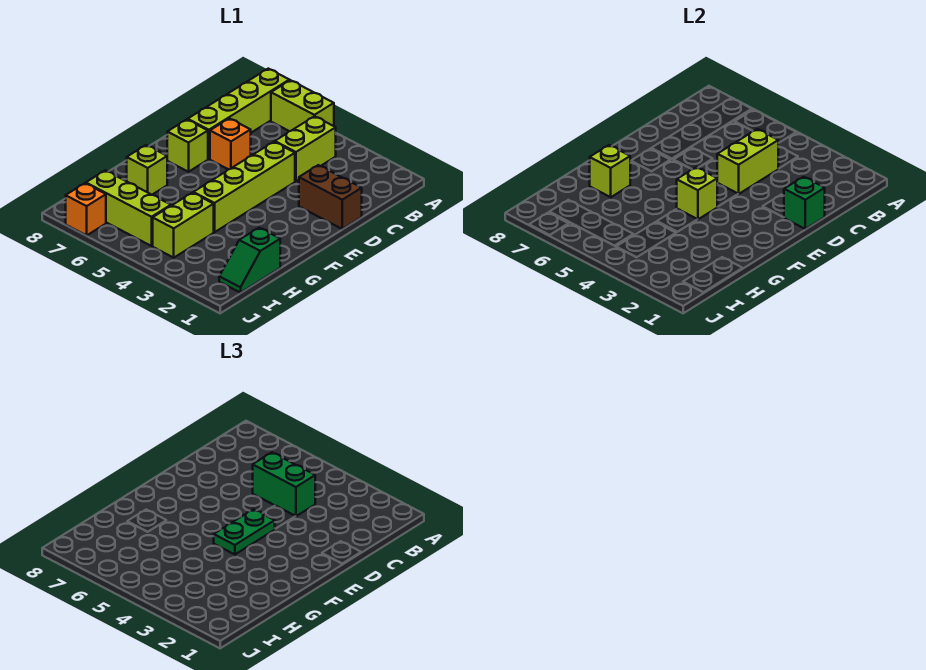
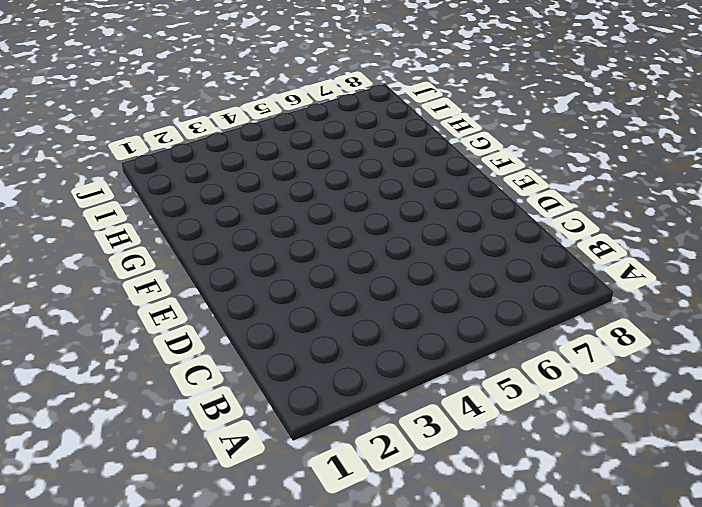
none -> lime brick A5:A6 level 1
none -> lime brick A7:D7 level 1
none -> lime brick B4:C4 level 1

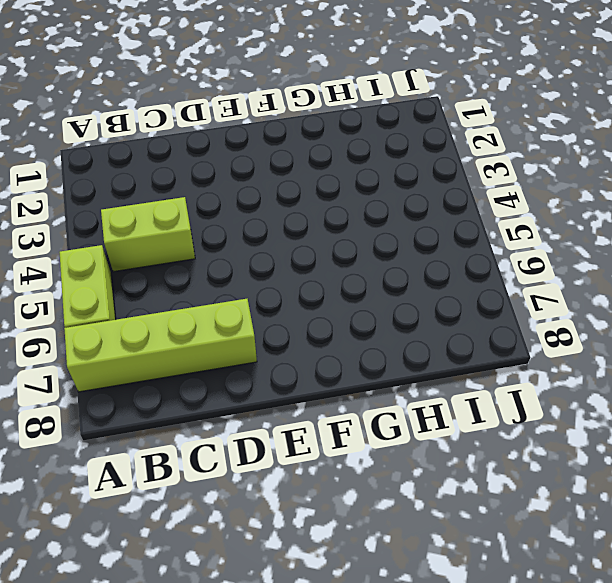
none -> brown brick D1:D2 level 1
none -> lime brick D4:G4 level 1
none -> orange brick D6 level 1

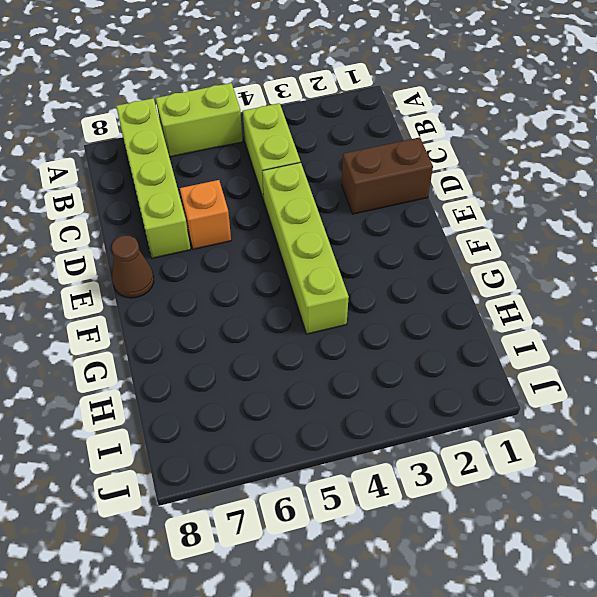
brown cone E8 level 1 -> none
none -> lime brick E7 level 1
none -> lime brick G7 level 1
none -> green slope H1:I1 level 1 top H

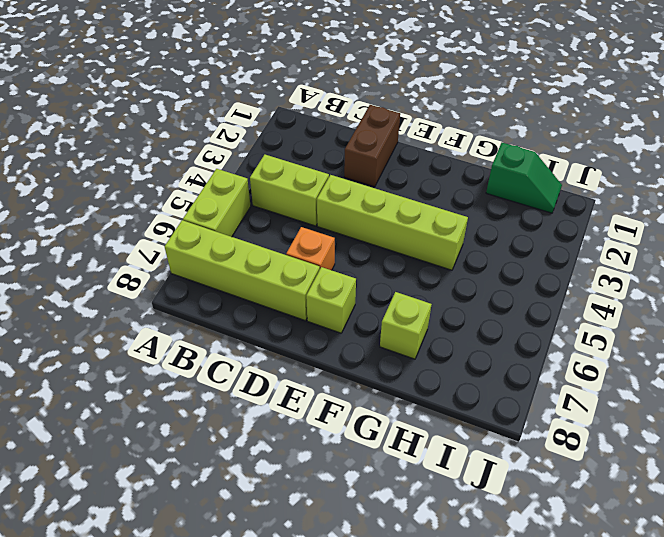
none -> lime brick H4:I4 level 1
none -> lime brick I5:I7 level 1
none -> orange brick J7 level 1

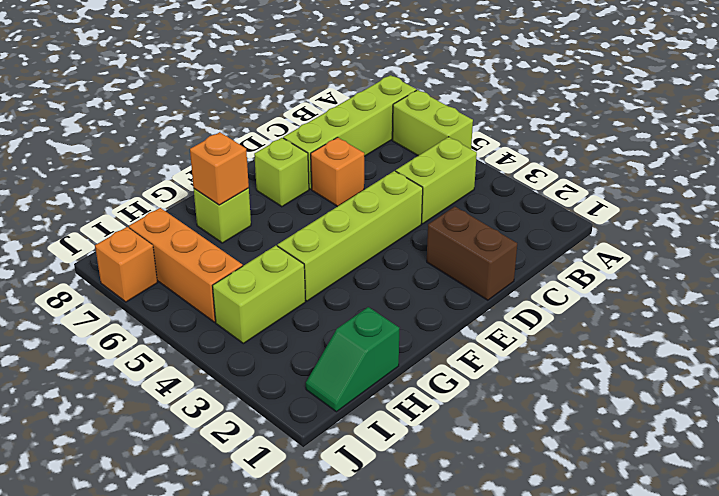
orange brick G7 level 2 -> lime brick G7 level 2
orange brick I5:I7 level 1 -> lime brick I5:I7 level 1
none -> lime brick C4:D4 level 2
none -> green brick D1 level 2
none -> lime brick F4 level 2

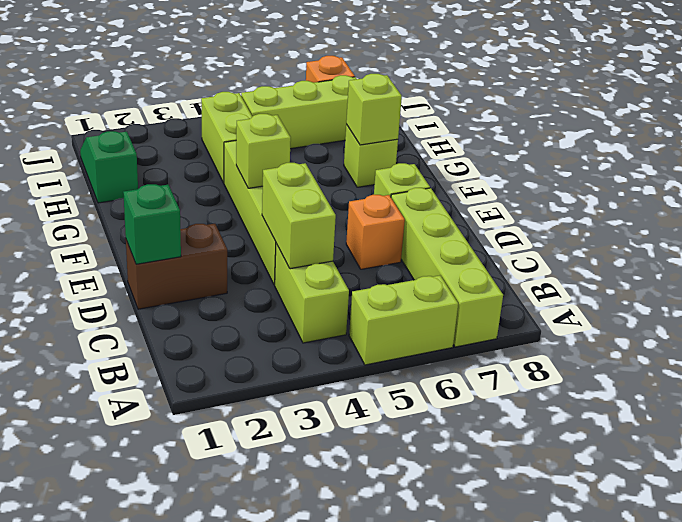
none -> green brick C4:C5 level 3
none -> green plate E4:F4 level 3

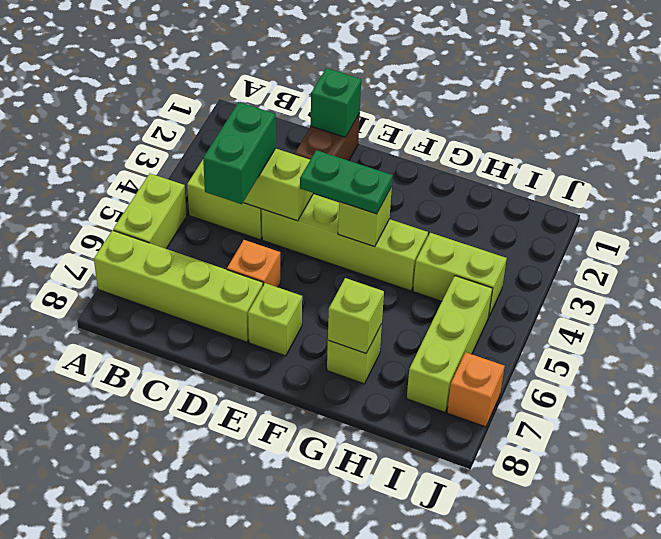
none -> green slope H1:I1 level 1 top H

